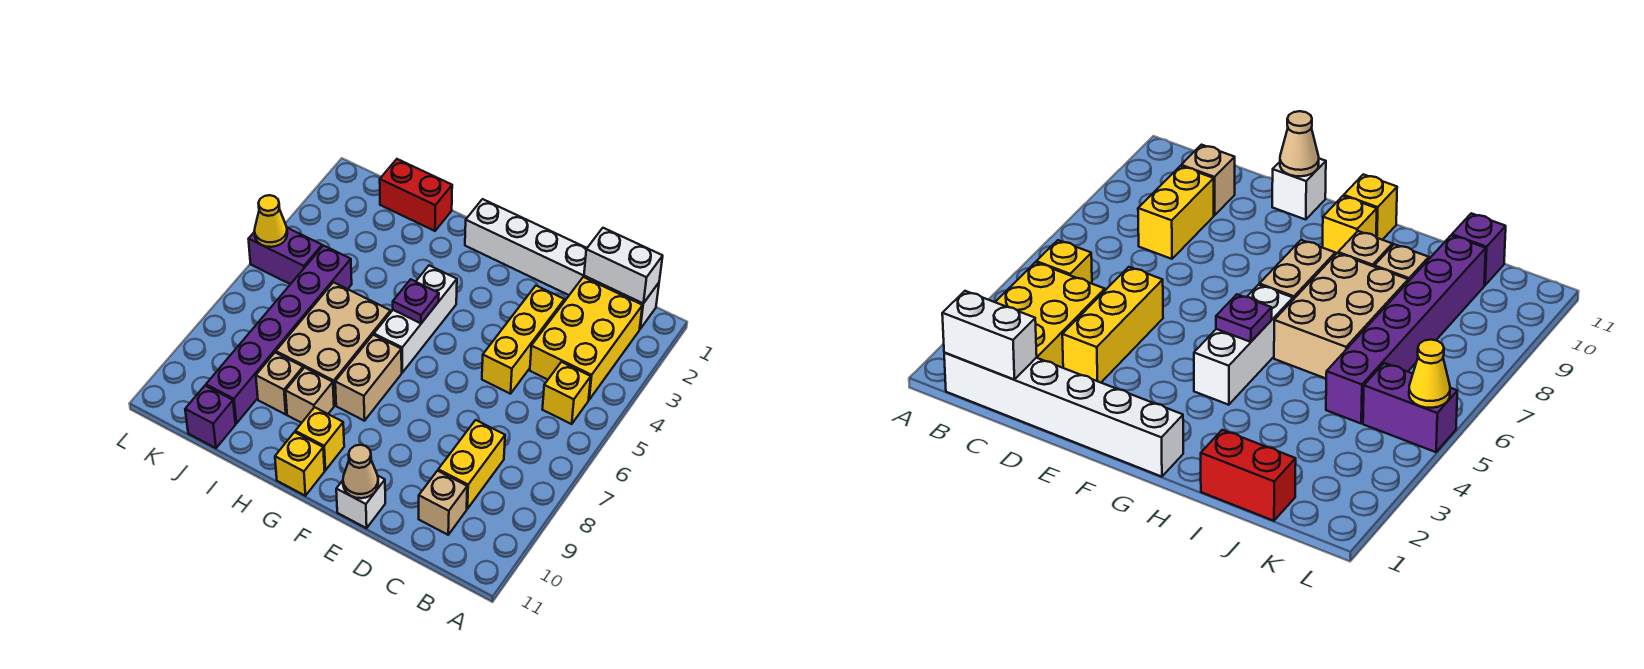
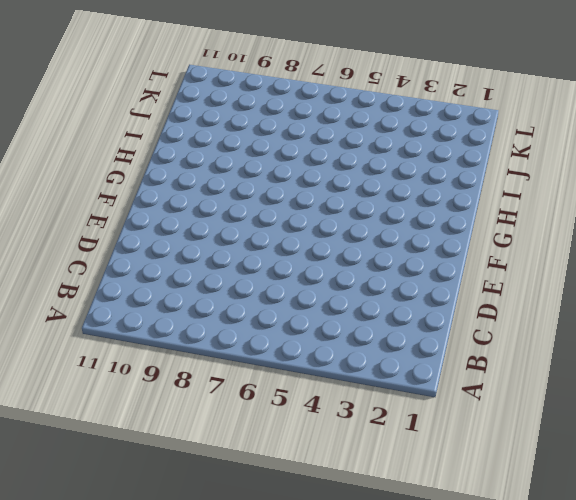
none -> white brick B1:G1 level 1
none -> yellow brick B2:C4 level 1
none -> yellow brick B5 level 1

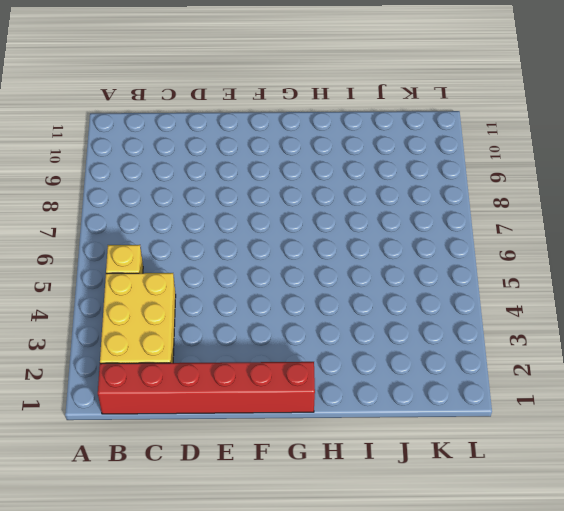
red brick B1:G1 level 1 -> white brick B1:G1 level 1
none -> yellow brick C8:C9 level 1
none -> tan brick C10 level 1
none -> yellow brick D3:D5 level 1

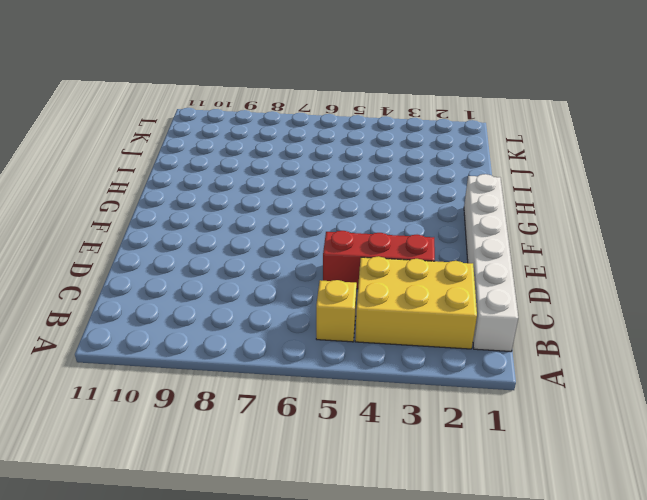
red brick D3:D5 level 1 -> yellow brick D3:D5 level 1
none -> yellow brick C8:C9 level 1
none -> tan brick C10 level 1
none -> white brick E11 level 1

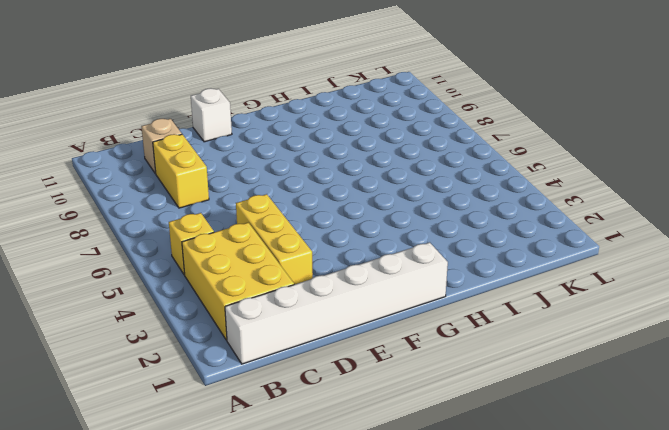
none -> white brick G4:G6 level 1
none -> tan brick G7:G8 level 1
none -> yellow brick G10 level 1

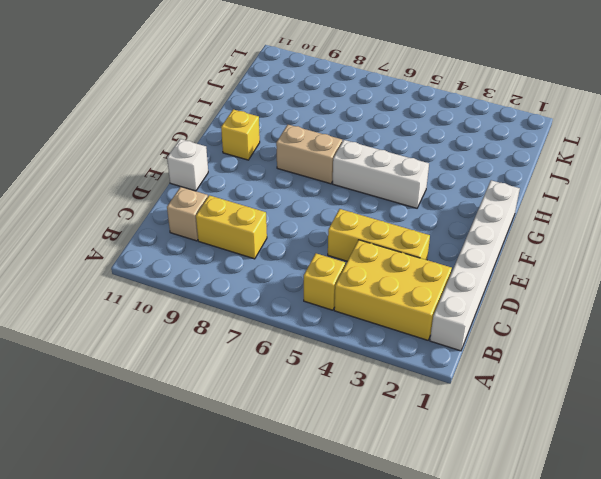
none -> yellow brick G11 level 1
none -> tan brick H6:I8 level 1
none -> tan brick H9 level 1

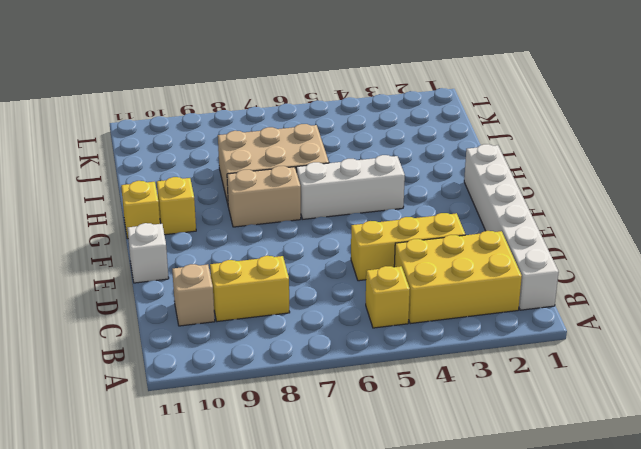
none -> tan brick H9 level 1
none -> red brick I1:J1 level 1
none -> tan brick I9 level 1

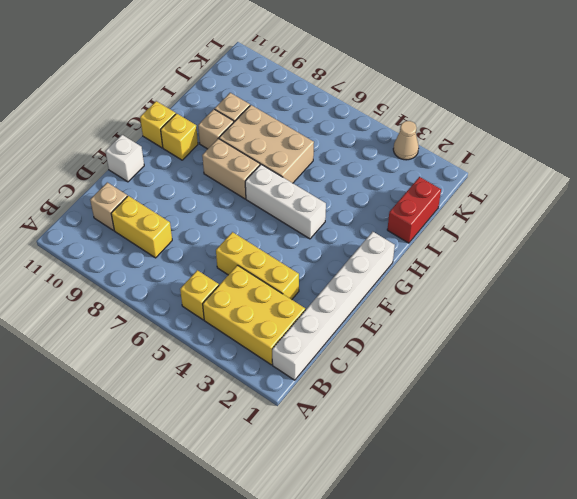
tan cone L3 level 1 -> tan cone E11 level 2
none -> purple brick J5:J10 level 1
none -> purple brick J11 level 1
none -> purple brick K5:L5 level 1

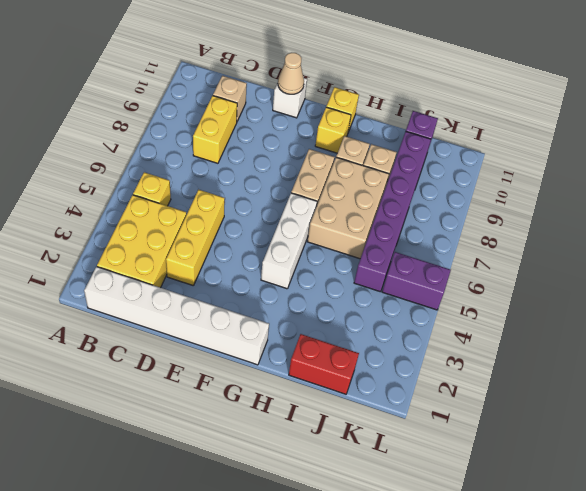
none -> white brick B1:C1 level 2
none -> purple plate G5 level 2
none -> yellow cone L5 level 2

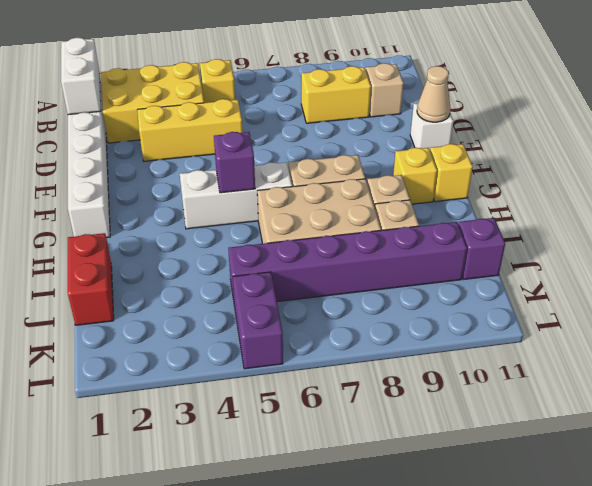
purple brick G5 level 2 -> purple plate G5 level 2
none -> yellow cone L5 level 2

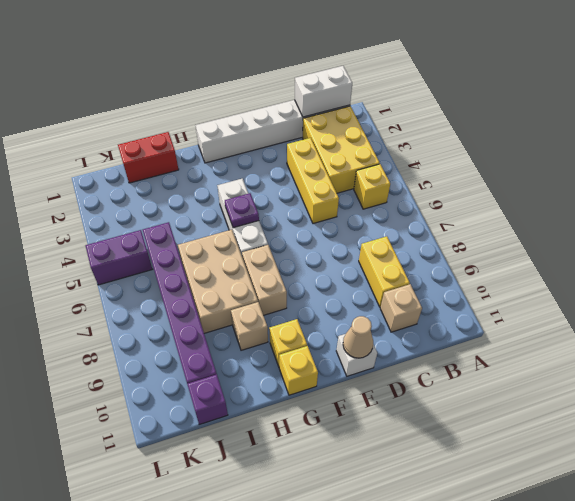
none -> tan brick I9 level 1
none -> yellow cone L5 level 2

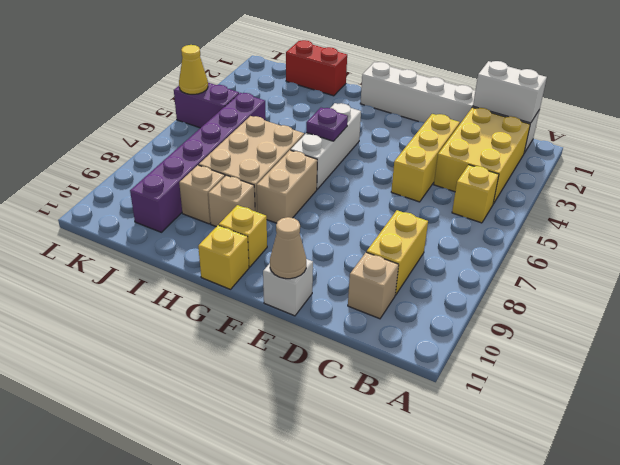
none -> purple brick J11 level 1

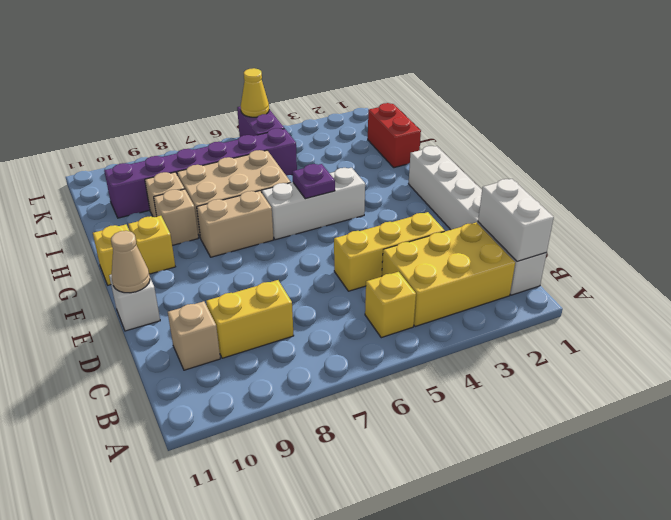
none -> purple brick J11 level 1

